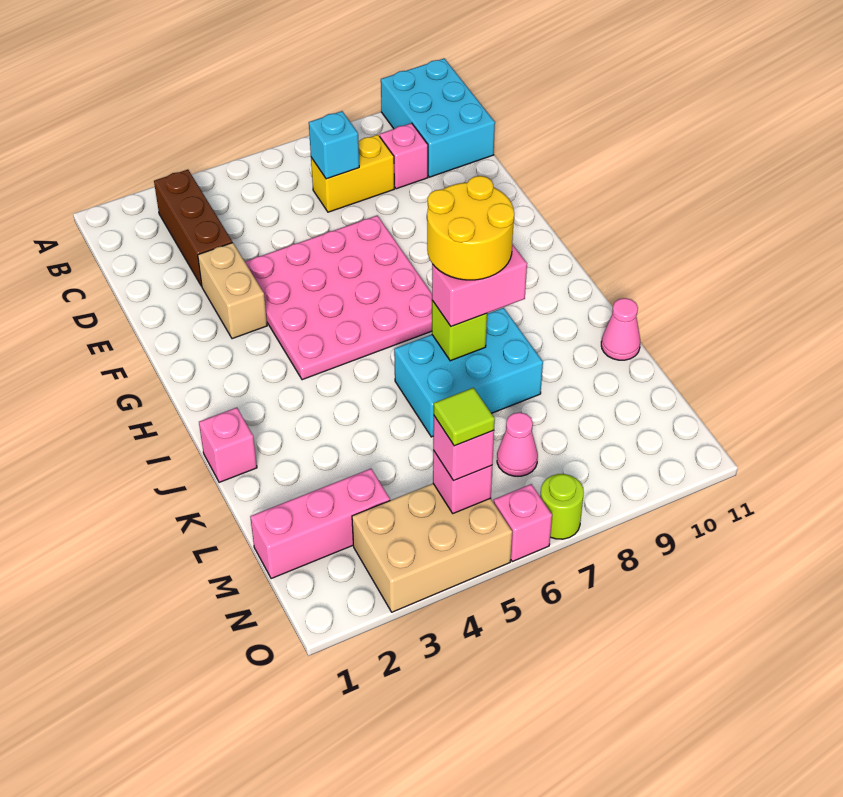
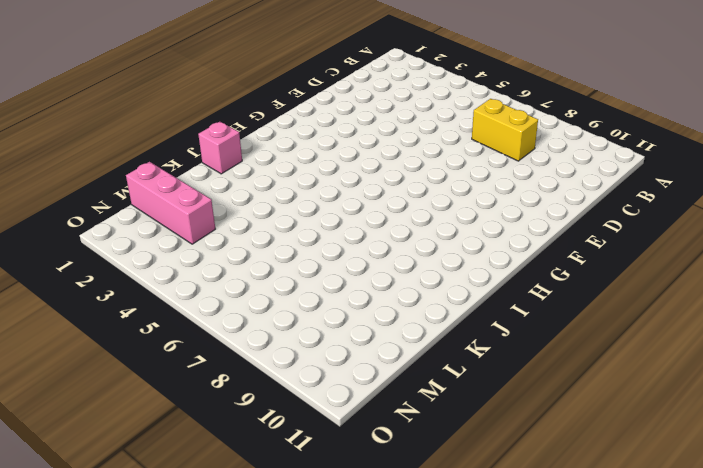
none -> cyan brick A10:C11 level 1
none -> brown brick B3:D3 level 1
none -> pink brick C9 level 1

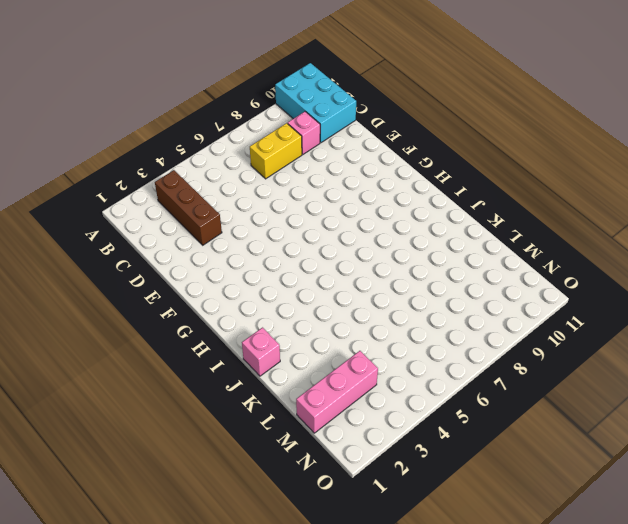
none -> tan brick E3:F3 level 1
none -> pink plate E4:H7 level 1
none -> cyan brick J6:K8 level 1

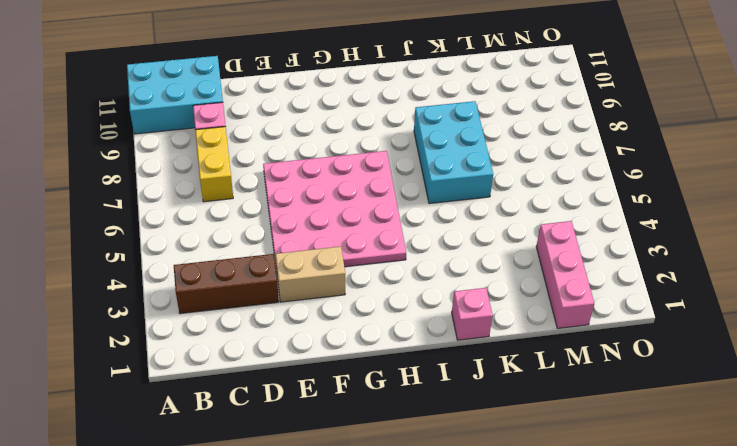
none -> pink cone K11 level 1
none -> pink cone M7 level 1
none -> tan brick N3:O5 level 1

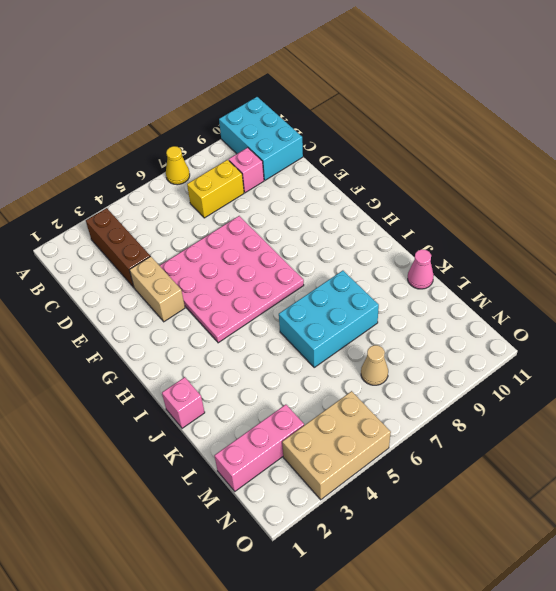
yellow cone A7 level 1 -> none
tan cone M7 level 1 -> pink cone M7 level 1
none -> pink brick O6 level 1
none -> lime round brick O7 level 1
none -> cyan brick C7 level 2

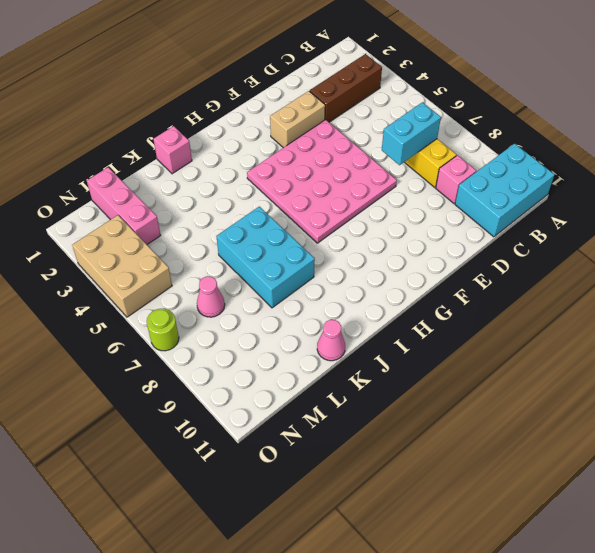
cyan brick C7:D7 level 2 -> cyan brick C7 level 2
none -> pink brick O6 level 1
none -> lime brick J7 level 2
none -> pink brick N5 level 2

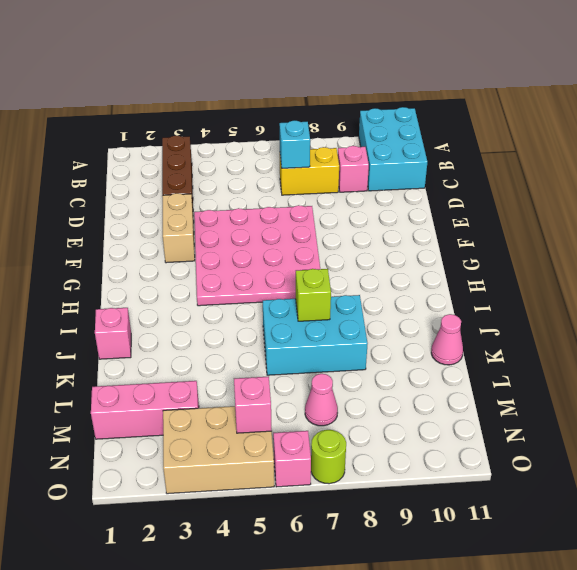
none -> pink brick J7:J8 level 3
none -> pink brick N5 level 3
none -> yellow round brick I7:J8 level 4

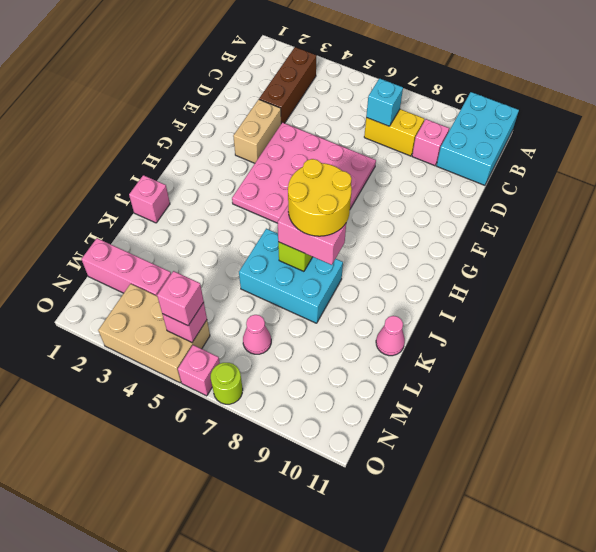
none -> lime tile N5 level 4

